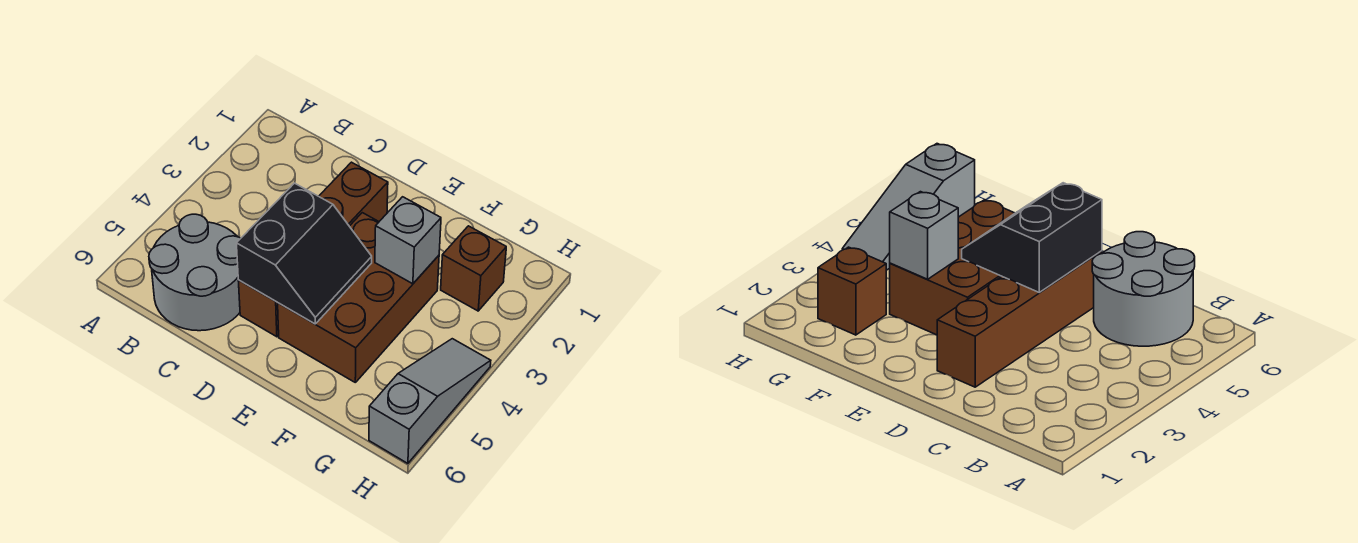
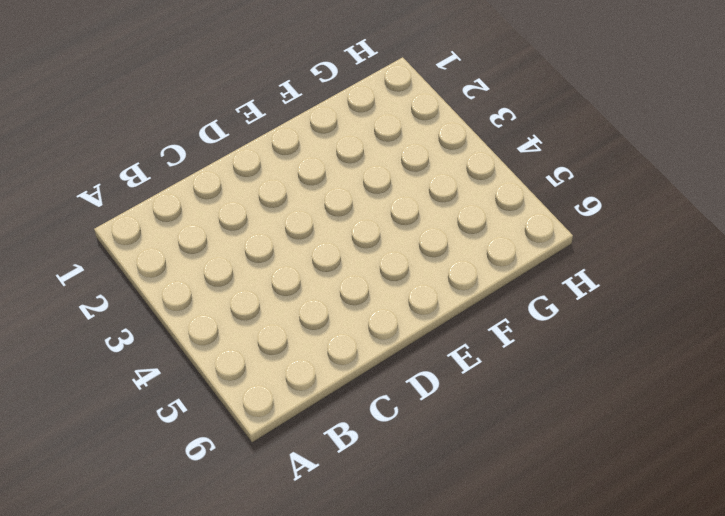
none -> grey round brick B5:C6 level 1
none -> brown brick D2:D5 level 1

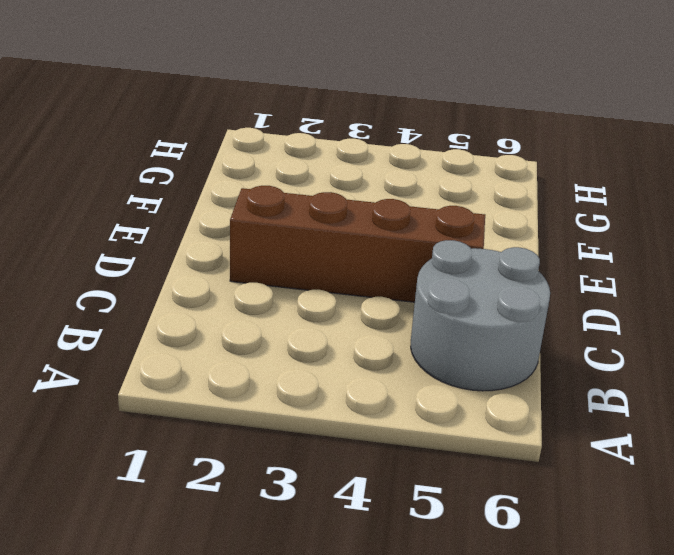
none -> brown brick E3:F5 level 1
none -> brown brick G2 level 1

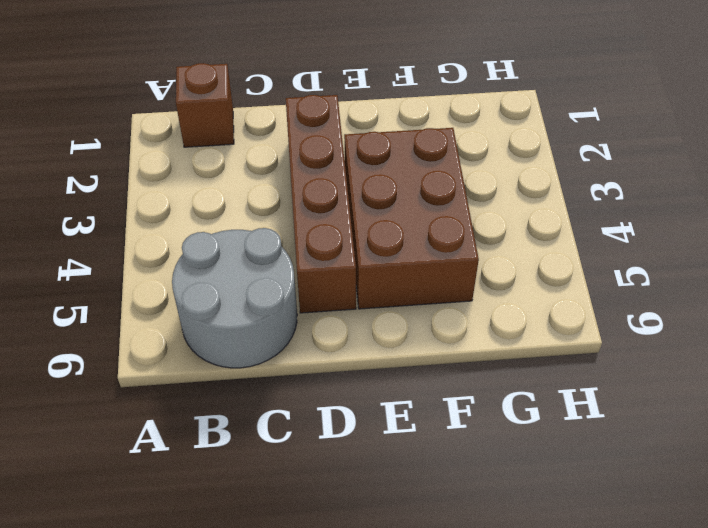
brown brick B1 level 1 -> brown brick G2 level 1
none -> grey slope H4:H6 level 1 top 6
none -> black slope D4:E5 level 2 top D

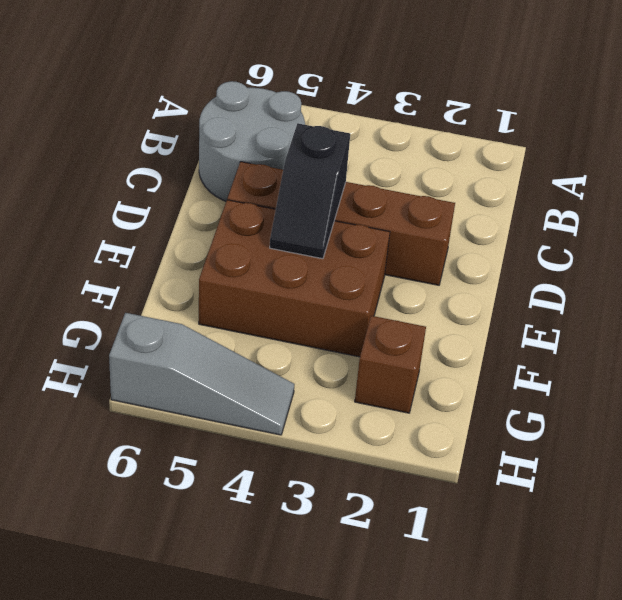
black slope D4:E4 level 2 top D -> black slope D4:E5 level 2 top D
none -> grey brick F3 level 2

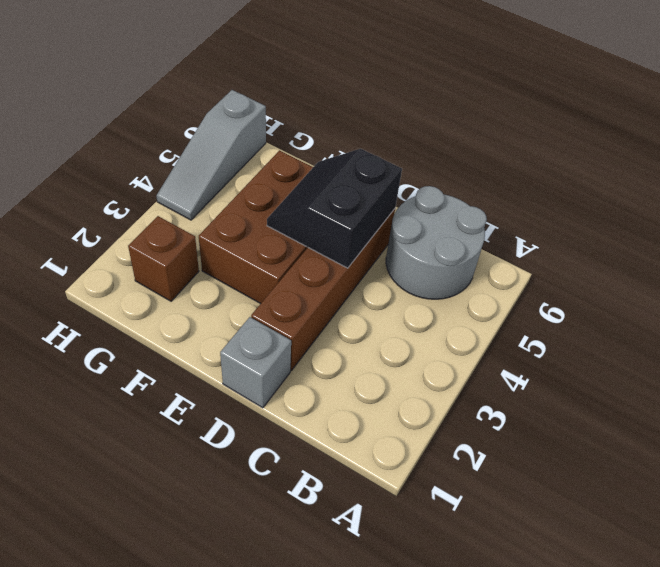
grey brick D1 level 1 -> grey brick F3 level 2

